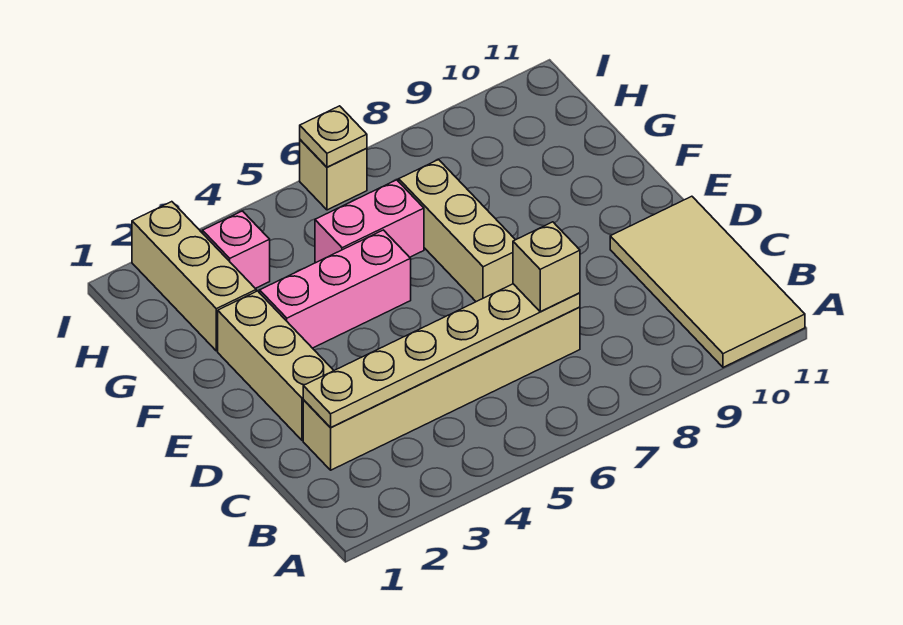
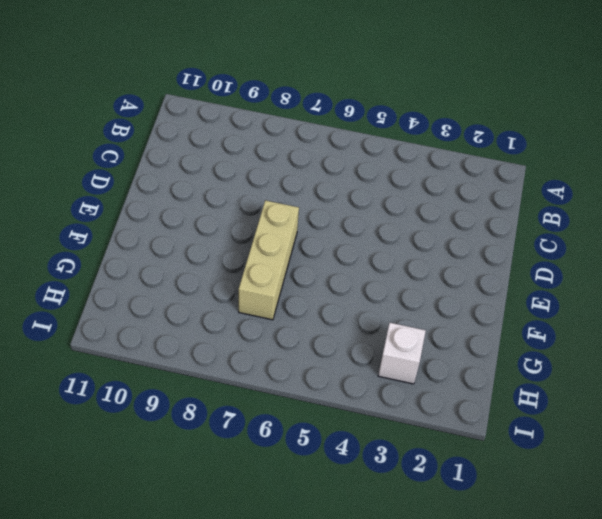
white brick H3 level 1 -> pink brick H3 level 1
none -> tan tile A10:D11 level 1
none -> tan brick C2:C7 level 1
none -> tan brick D2:F2 level 1

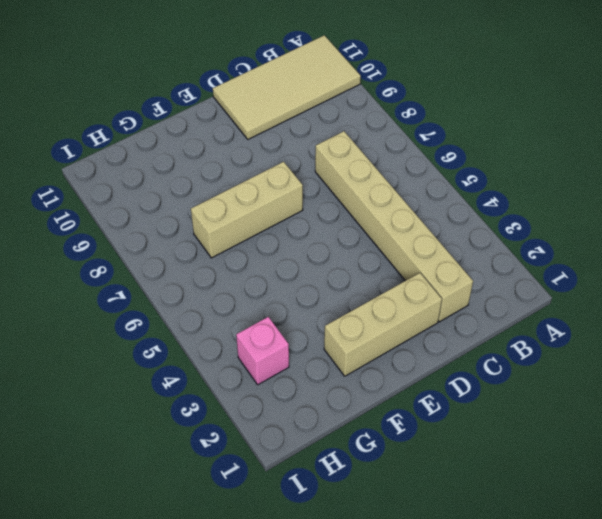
none -> pink brick F3:F5 level 1
none -> tan brick G2:I2 level 1
none -> pink brick G5:G6 level 1

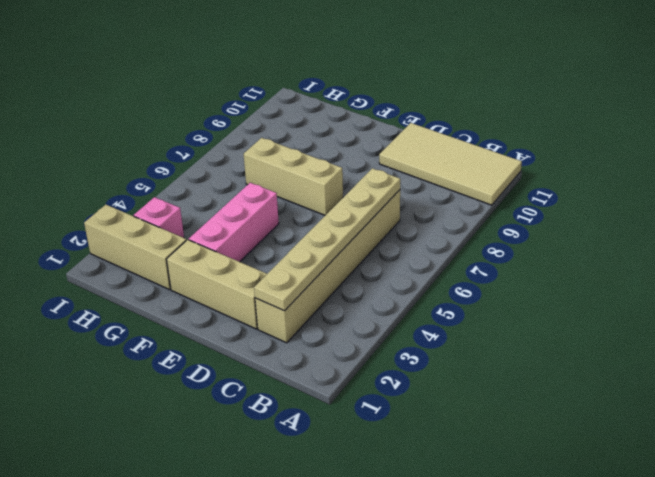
none -> pink brick G5:G6 level 1
none -> tan brick I6 level 1
none -> tan plate I6 level 2

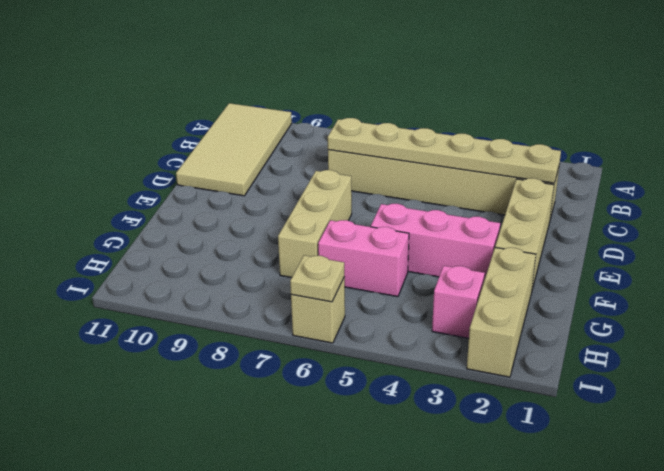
none -> tan brick C7 level 3

